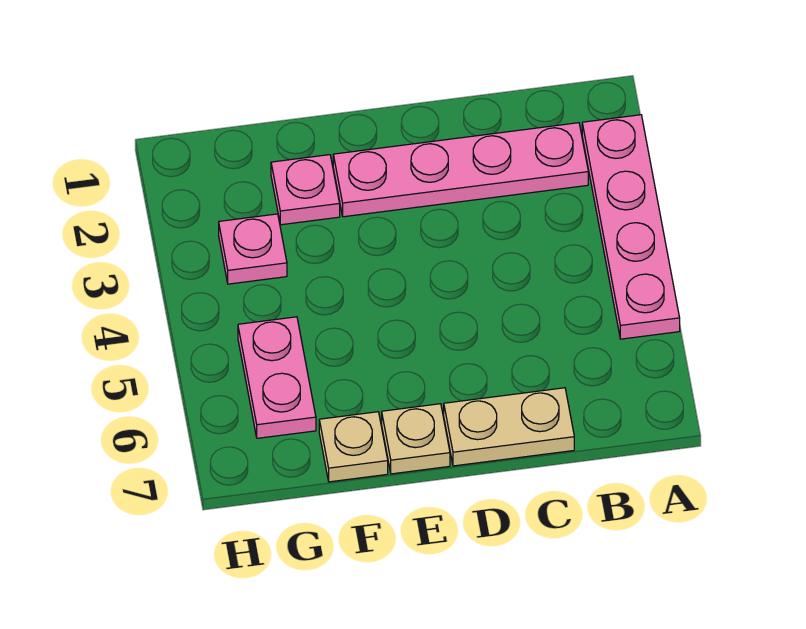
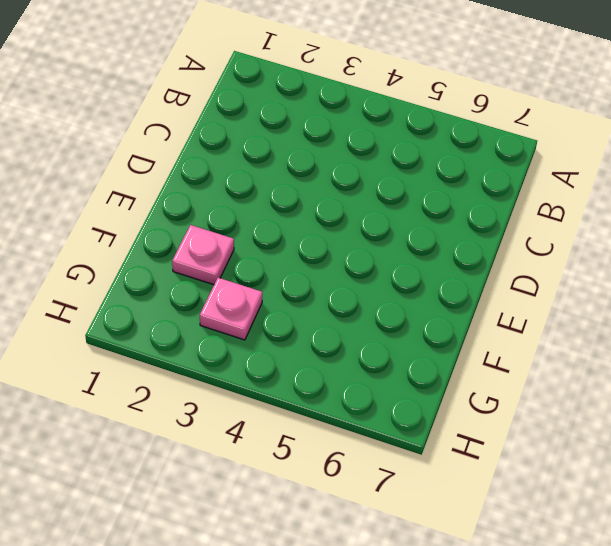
none -> pink plate A2:A5 level 1
none -> pink plate B2:E2 level 1

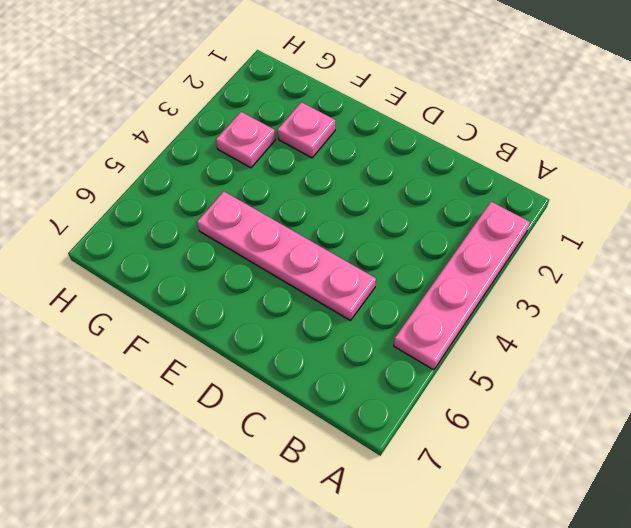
pink plate C5:F5 level 1 -> pink plate B2:E2 level 1
none -> tan plate C7:D7 level 1
none -> tan plate E7 level 1

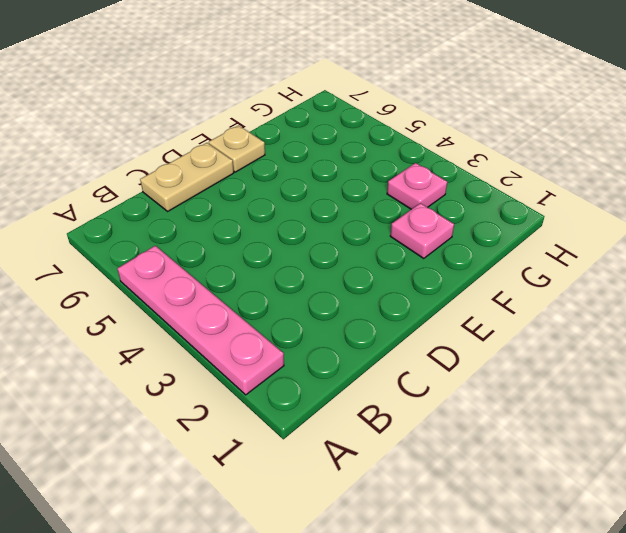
none -> pink plate B2:E2 level 1
none -> tan plate F7 level 1

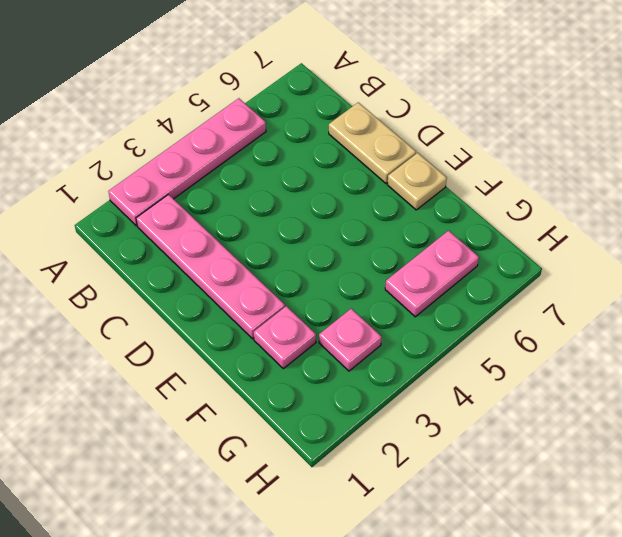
none -> tan plate F7 level 1

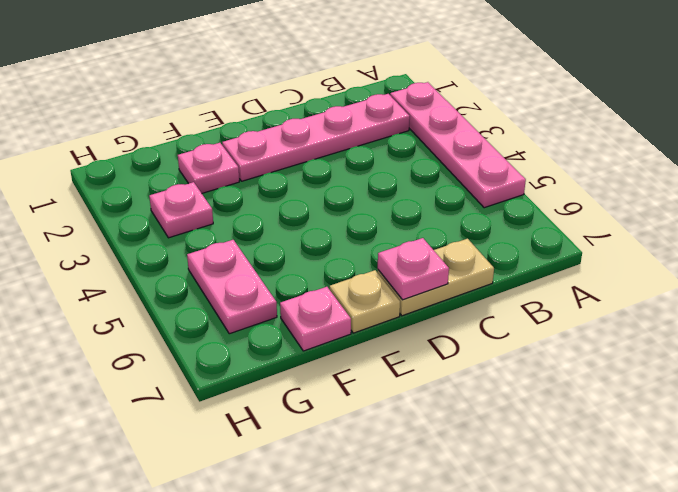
pink plate D7 level 2 -> none
pink plate F7 level 1 -> tan plate F7 level 1

